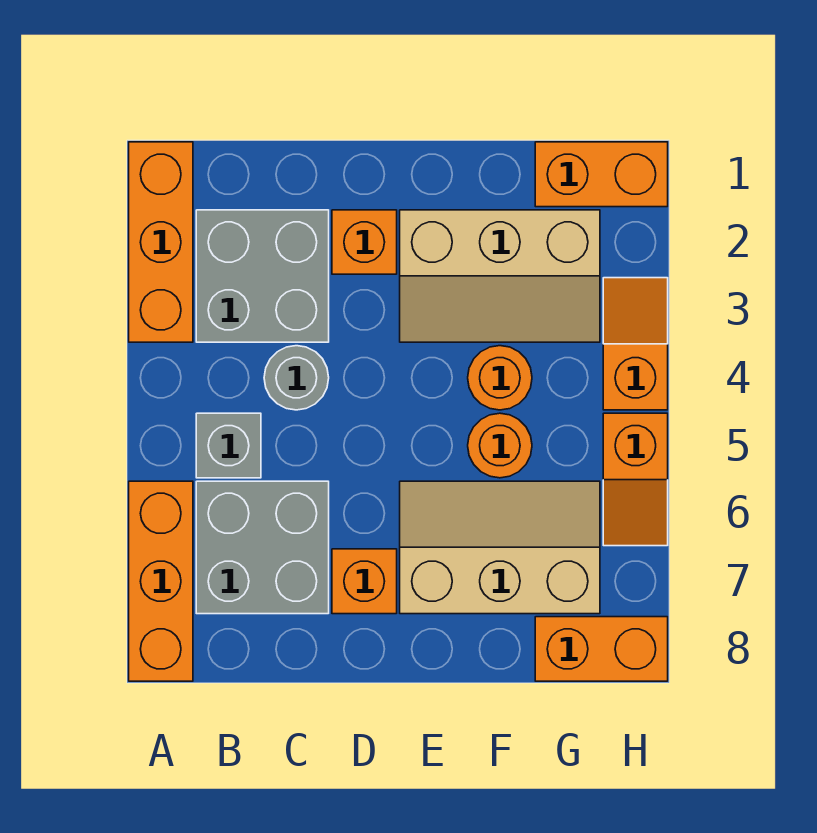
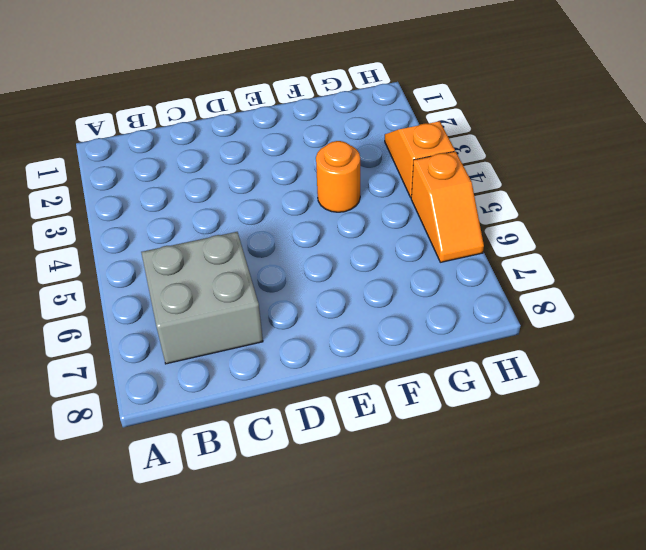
none -> orange brick A1:A3 level 1
none -> orange brick A6:A8 level 1
none -> grey brick B2:C3 level 1

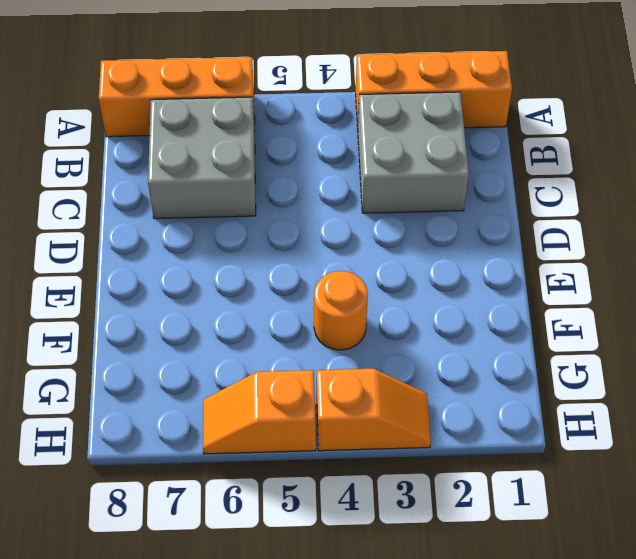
none -> grey brick B5 level 1
none -> grey round brick C4 level 1
none -> orange brick D2 level 1

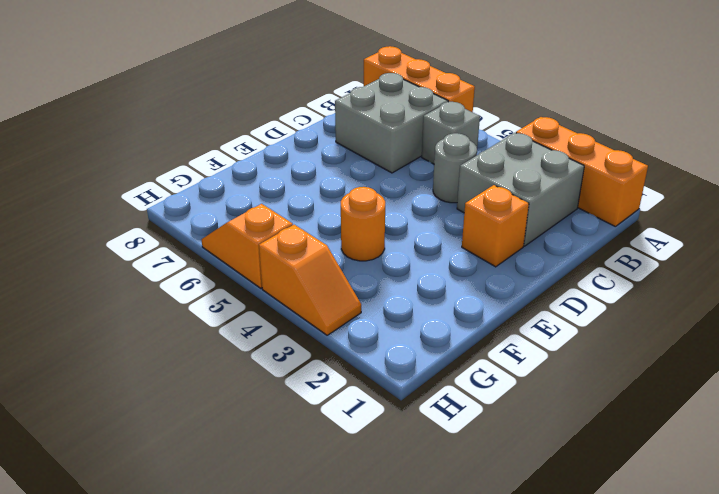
none -> orange brick D7 level 1
none -> tan slope E2:G3 level 1 top 2
none -> tan slope E6:G7 level 1 top 7

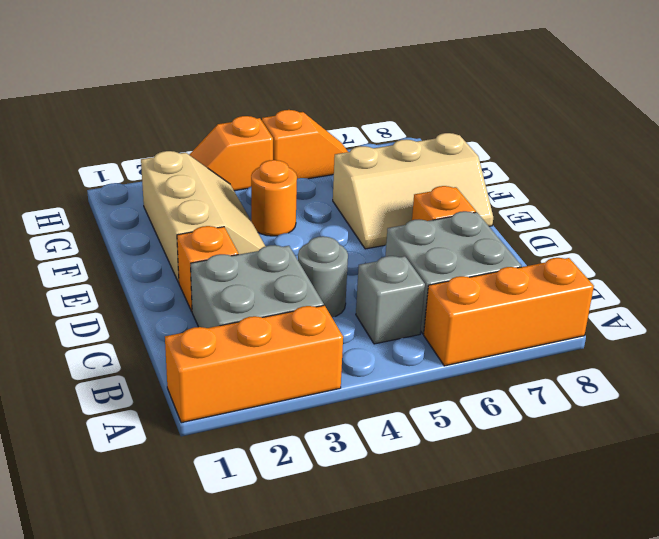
tan slope E6:F8 level 1 top F -> tan slope E6:G7 level 1 top 7
none -> orange round brick F5 level 1
none -> orange brick G1:H1 level 1
none -> orange brick G8:H8 level 1

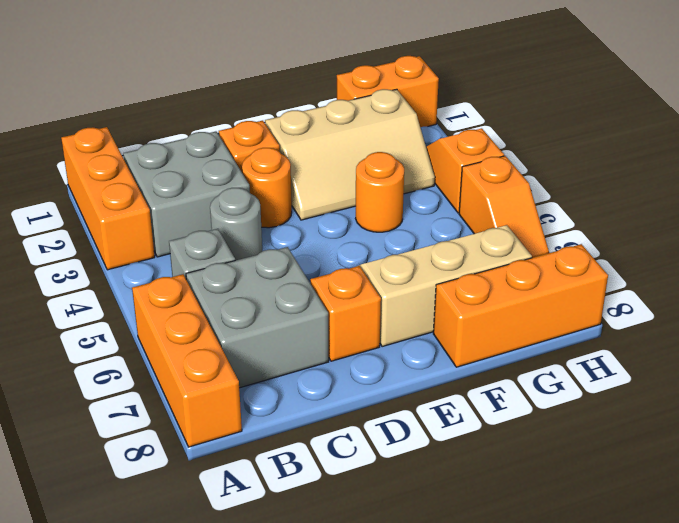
orange round brick D3 level 1 -> orange round brick F5 level 1
orange brick F8:H8 level 1 -> orange brick G8:H8 level 1

